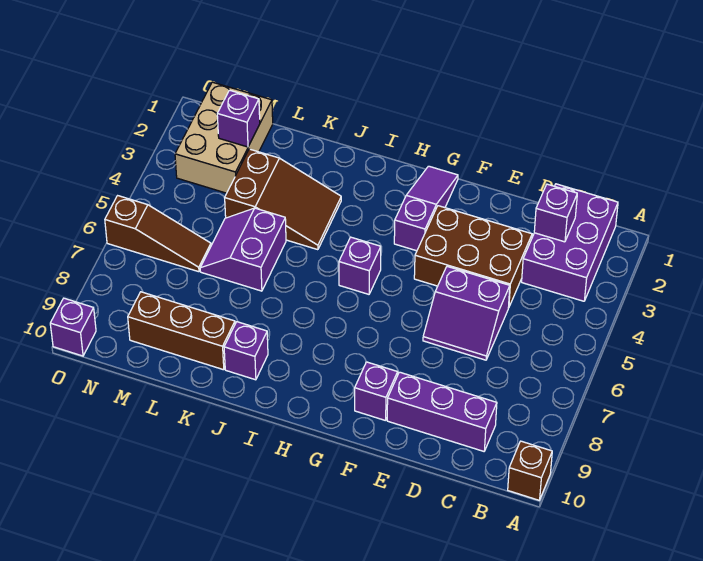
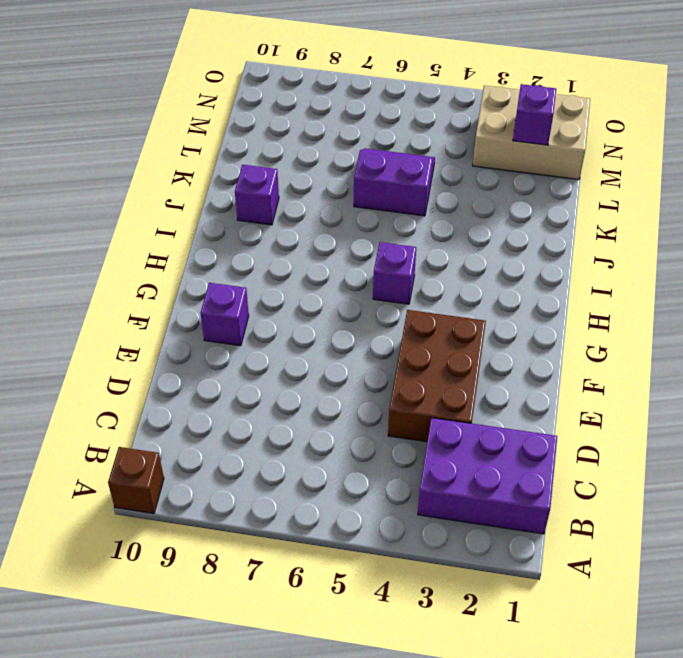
none -> purple brick C9:E9 level 1
none -> purple slope D5:E6 level 1 top 5
none -> purple slope G1:G3 level 1 top 3

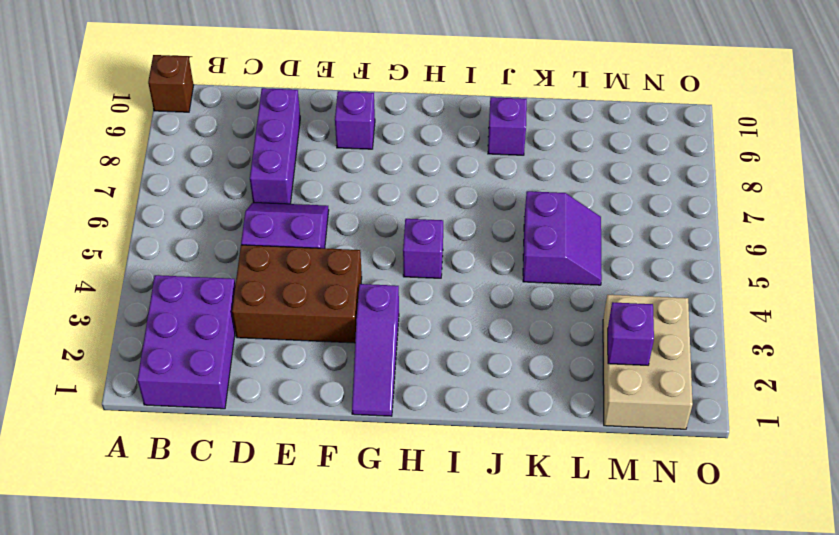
purple brick D7:D9 level 1 -> purple brick C9:E9 level 1
none -> brown slope J3:L4 level 1 top L
none -> brown brick K9:M9 level 1
none -> brown slope M6:O6 level 1 top O

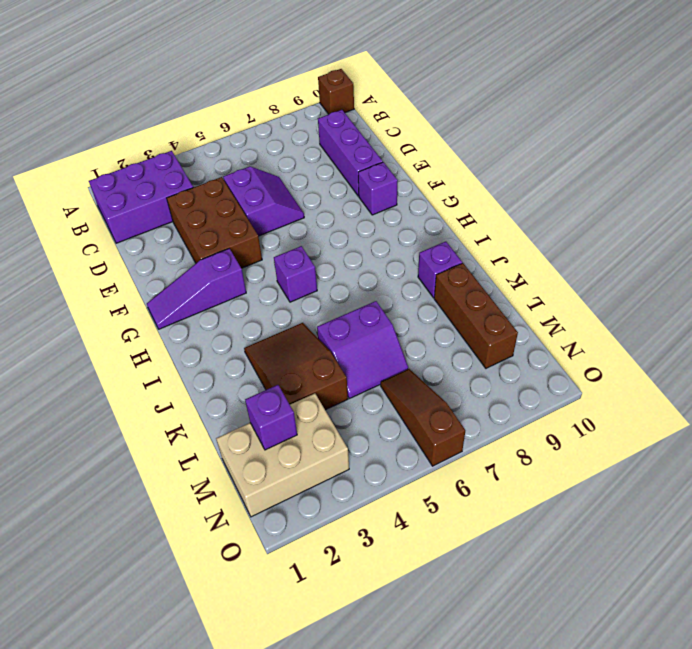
none -> purple brick O10 level 1
none -> purple brick C2 level 2

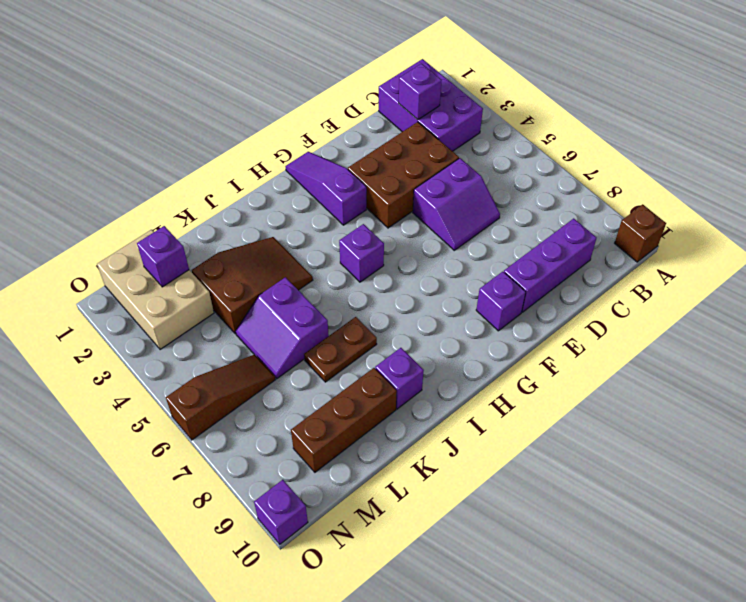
brown plate J7:K7 level 1 -> none

